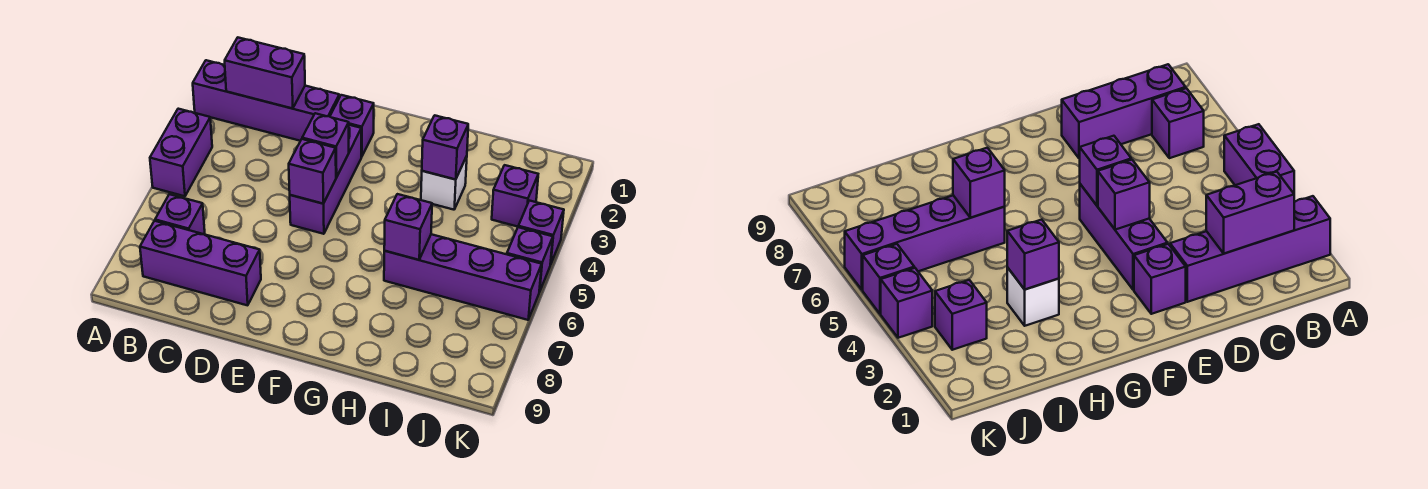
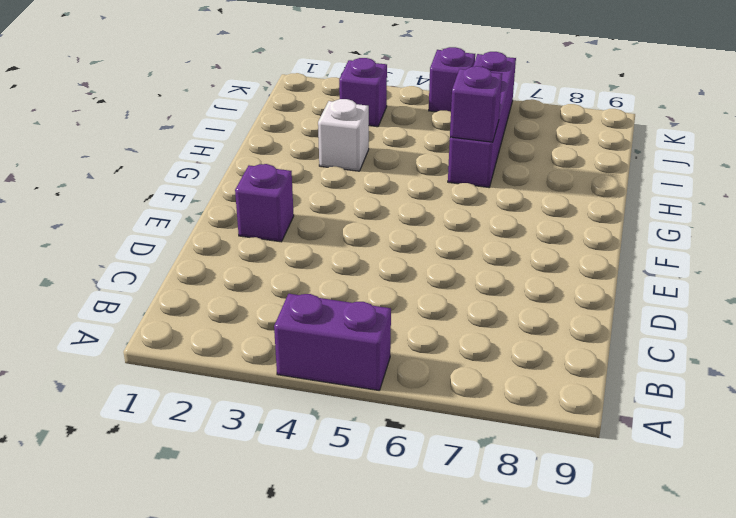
none -> purple brick A2:D2 level 1
none -> purple brick B7 level 1
none -> purple brick B8:D8 level 1

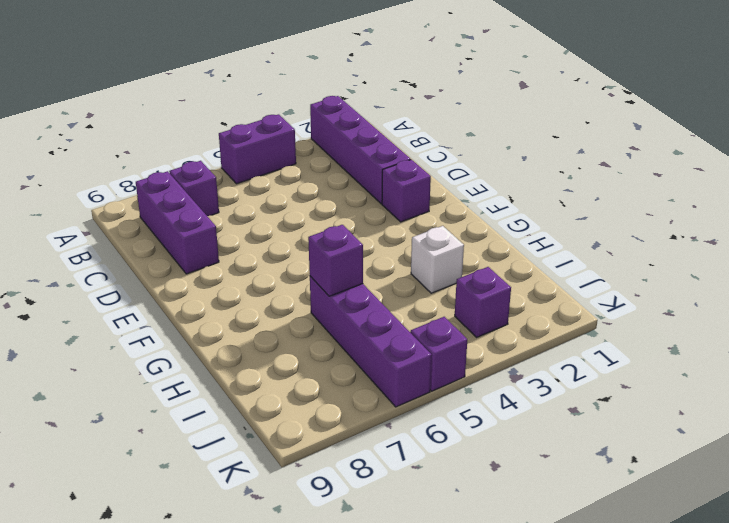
none -> purple brick E3:E5 level 1
none -> purple brick K4 level 1
none -> purple brick B2:C2 level 2

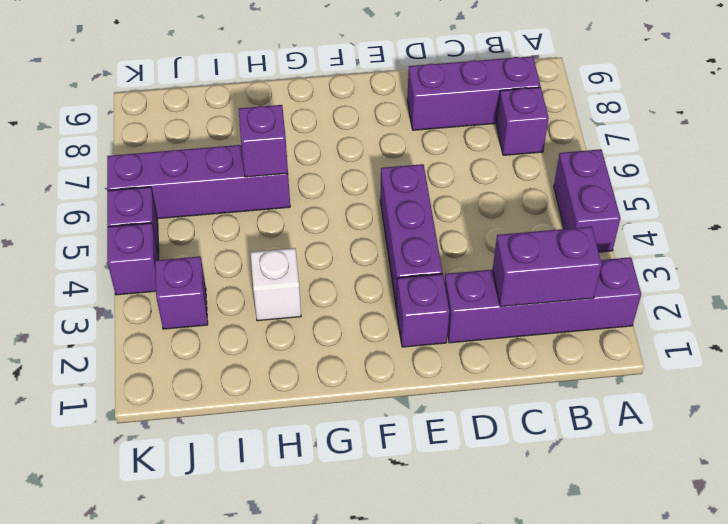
none -> purple brick E4 level 2
none -> purple brick E5 level 2
none -> purple brick H3 level 2

